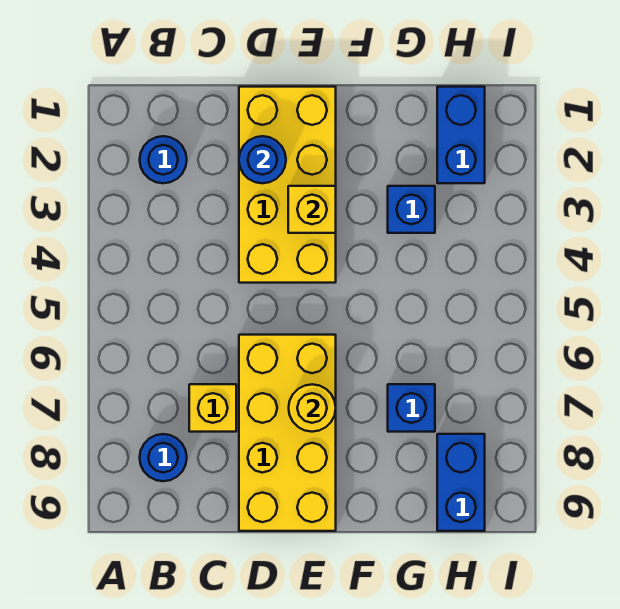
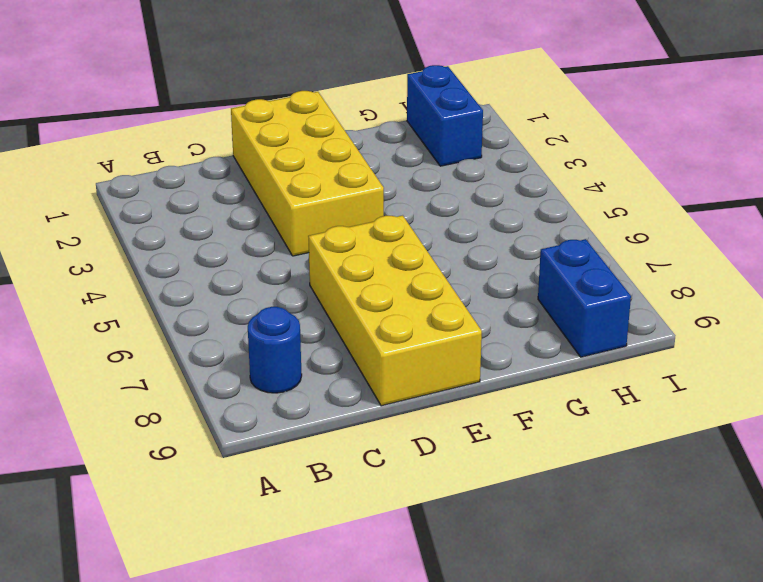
none -> blue round brick B2 level 1
none -> yellow brick C7 level 1
none -> blue brick G3 level 1

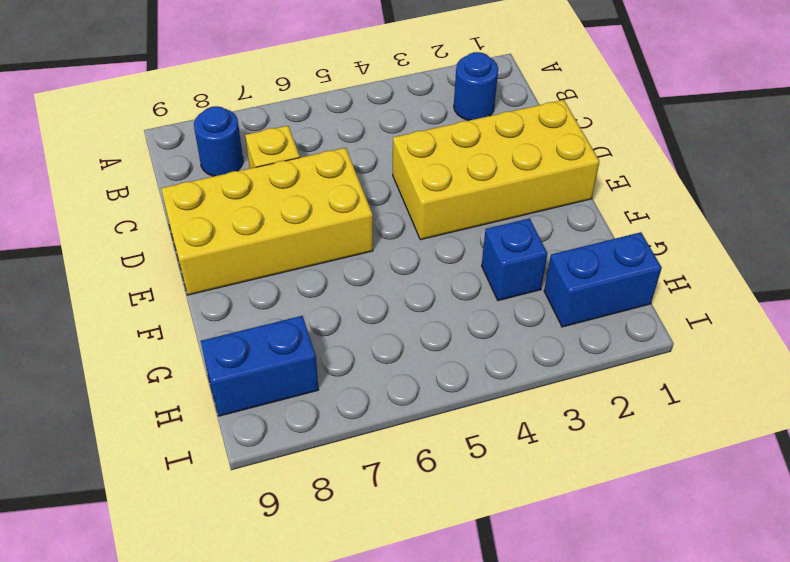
none -> blue brick G7 level 1
none -> blue round brick D2 level 2
none -> yellow brick E3 level 2

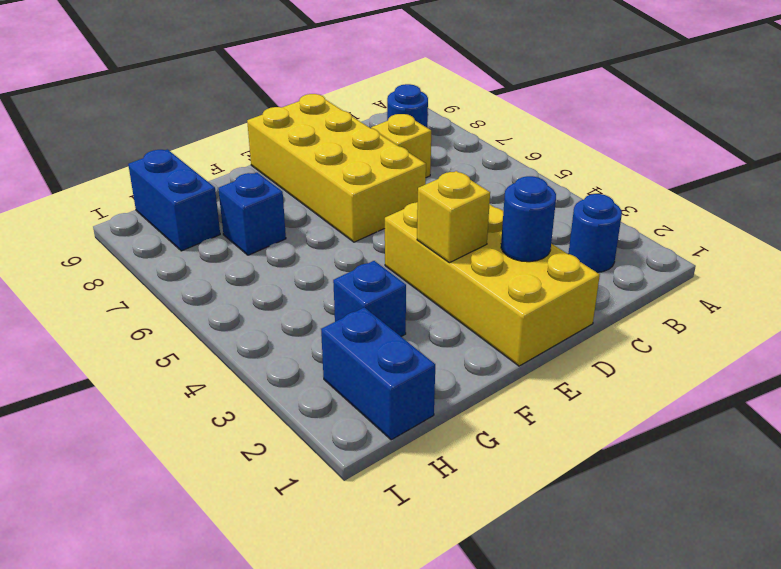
none -> yellow round brick E7 level 2

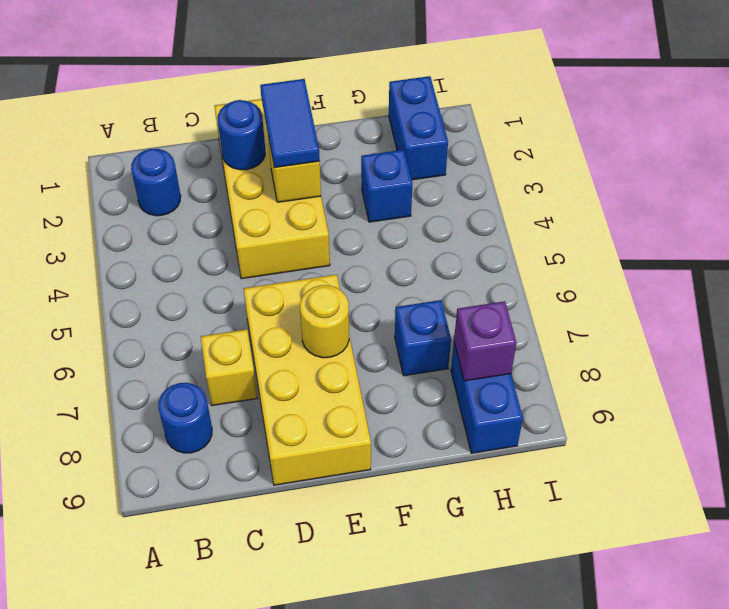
blue tile E2:E3 level 3 -> none
purple brick H8 level 2 -> none

